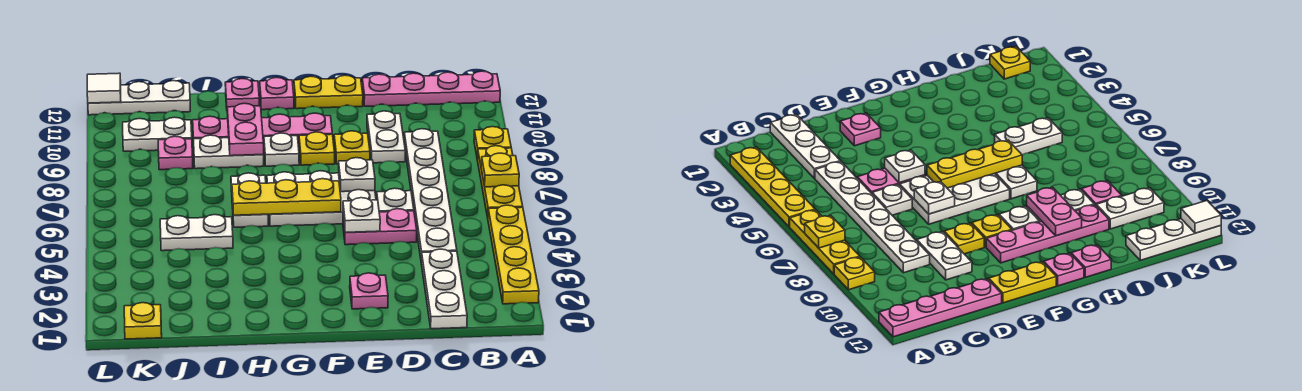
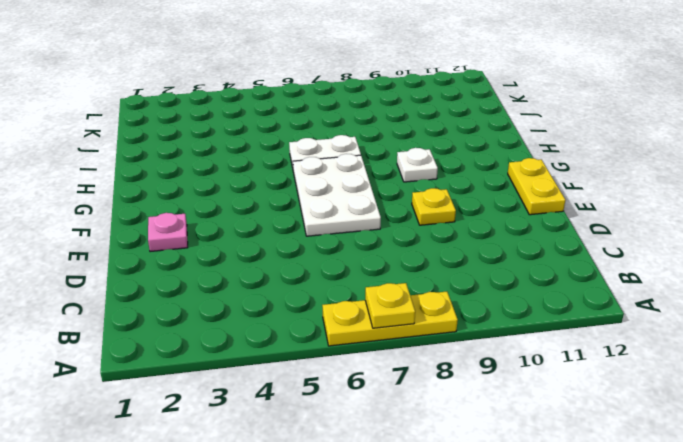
none -> yellow plate A2:A5 level 1
none -> yellow plate A9 level 1
none -> pink plate A12:D12 level 1
none -> white plate C1:C3 level 1

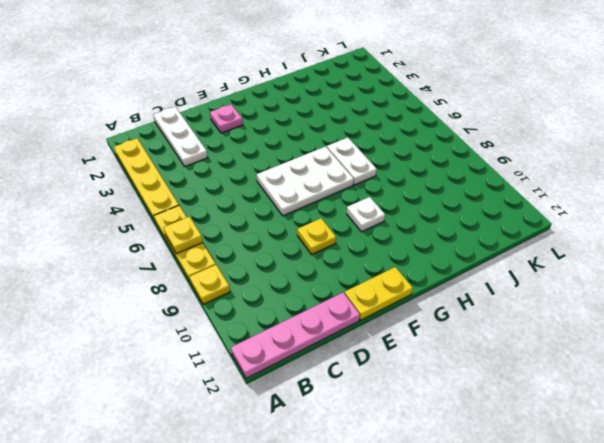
none -> white plate C4:C9 level 1
none -> pink plate D5:E5 level 1
none -> white plate D6 level 1
none -> white plate D9:D10 level 1

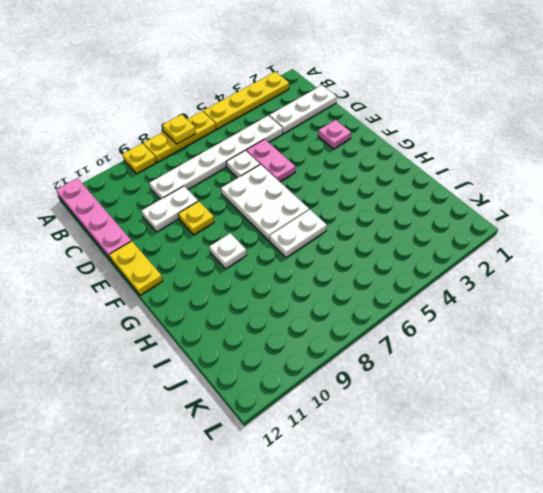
none -> yellow plate F9 level 1
none -> pink plate F10:I10 level 1
none -> pink plate G12 level 1
none -> white plate H9:I9 level 1

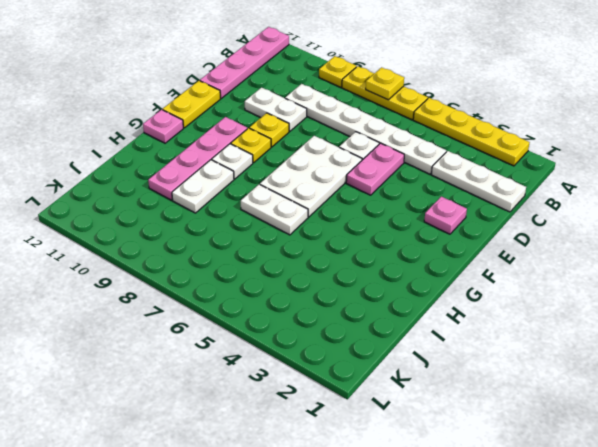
none -> pink plate H12 level 1
none -> white plate I5:J5 level 1
none -> pink plate J9 level 1
none -> white plate J10:K10 level 1

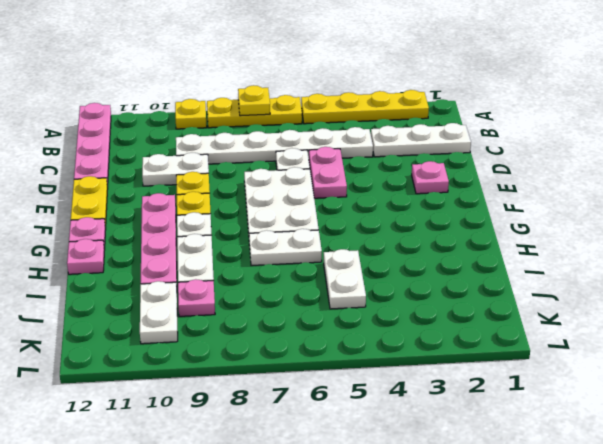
none -> white plate J12:L12 level 1
none -> yellow plate K1 level 1
none -> white plate E5 level 2
none -> white plate E7 level 2

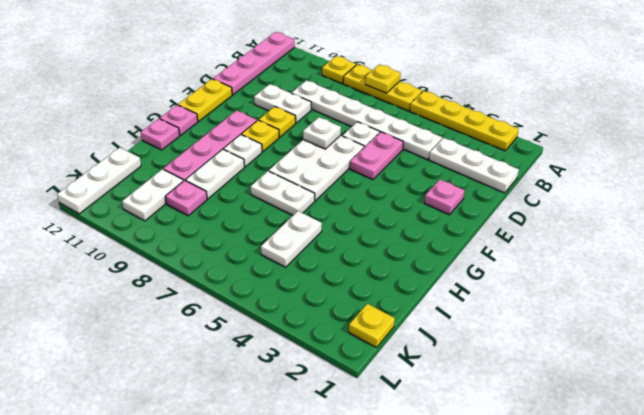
none -> white plate E5 level 2
none -> yellow plate F6:H6 level 2
none -> pink plate H9:H10 level 2
none -> white tile L12 level 2

